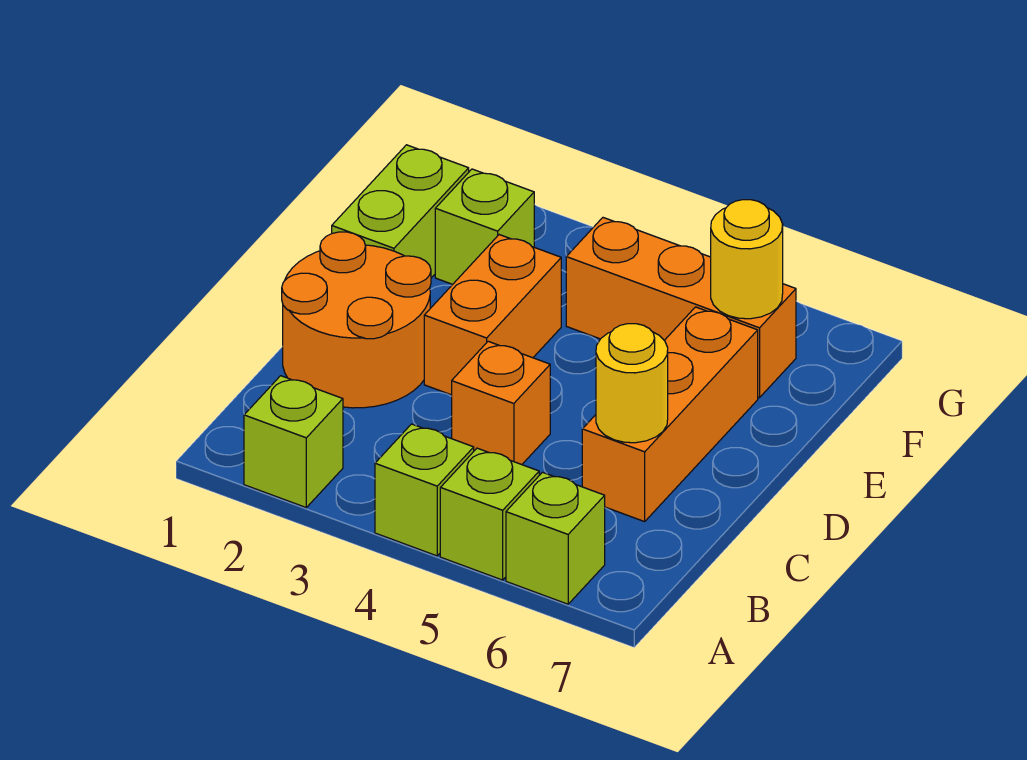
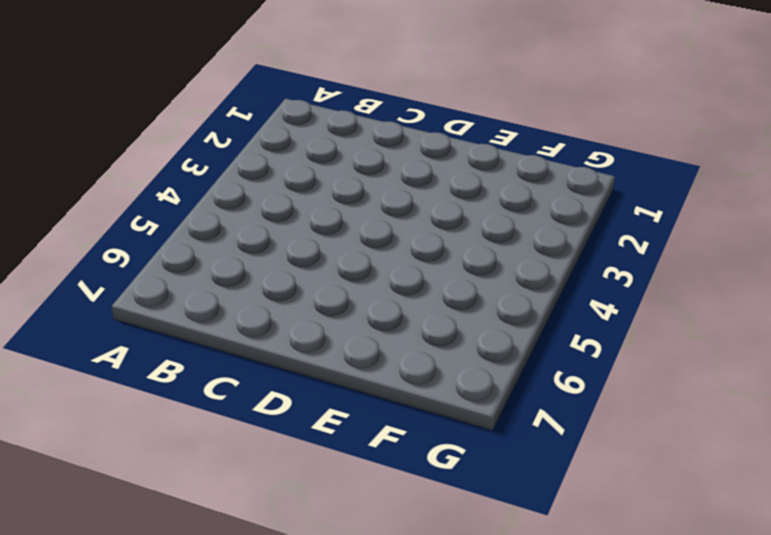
none -> lime brick A2 level 1
none -> lime brick A4 level 1
none -> lime brick A5 level 1

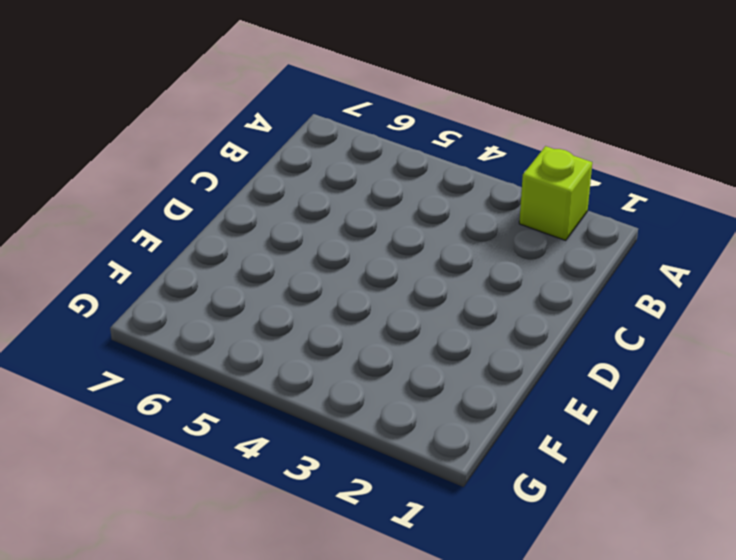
none -> lime brick A4 level 1
none -> lime brick A5 level 1
none -> lime brick A6 level 1

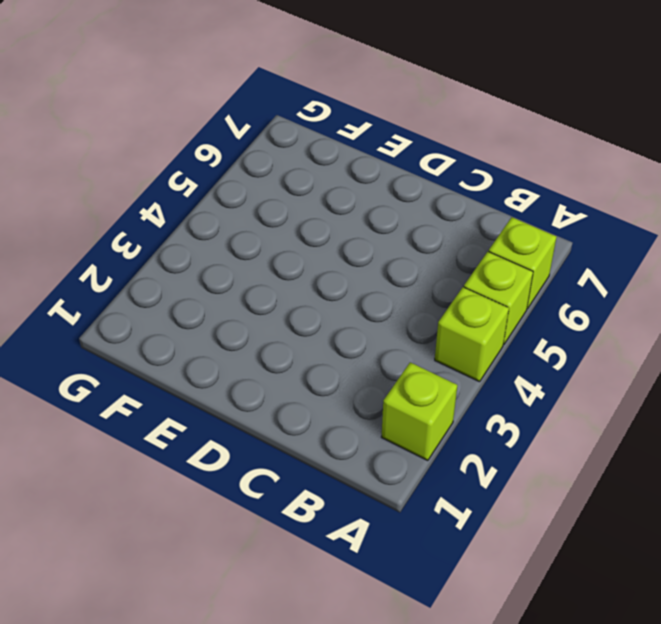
none -> orange round brick C1:D2 level 1
none -> orange brick C4 level 1
none -> orange brick C6:E6 level 1

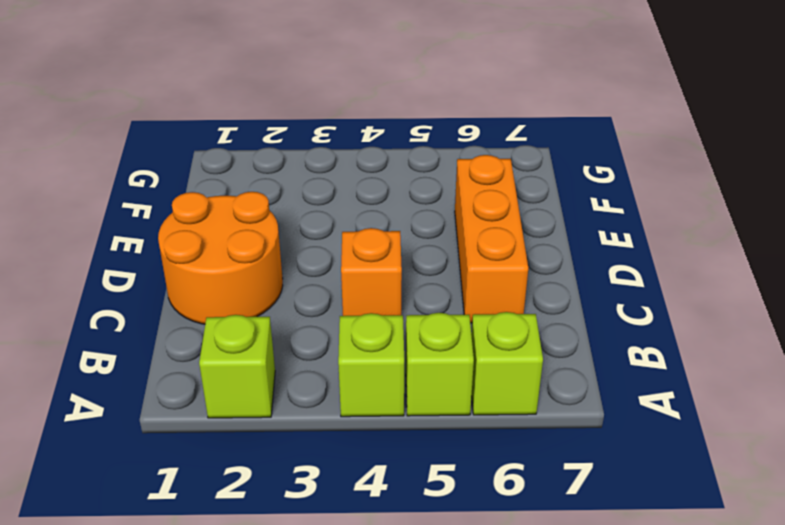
none -> orange brick D3:E3 level 1
none -> lime brick E1:F1 level 1
none -> lime brick F2 level 1

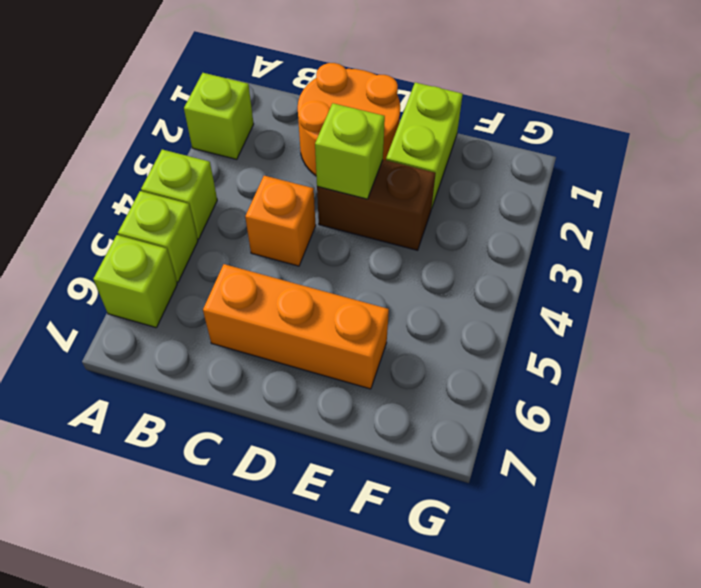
brown brick D3:E3 level 1 -> orange brick D3:E3 level 1
lime brick D3 level 2 -> lime brick F2 level 1
lime brick E1:E2 level 1 -> lime brick E1:F1 level 1
none -> orange brick F4:F6 level 1
none -> yellow round brick C6 level 2
none -> yellow round brick F6 level 2

